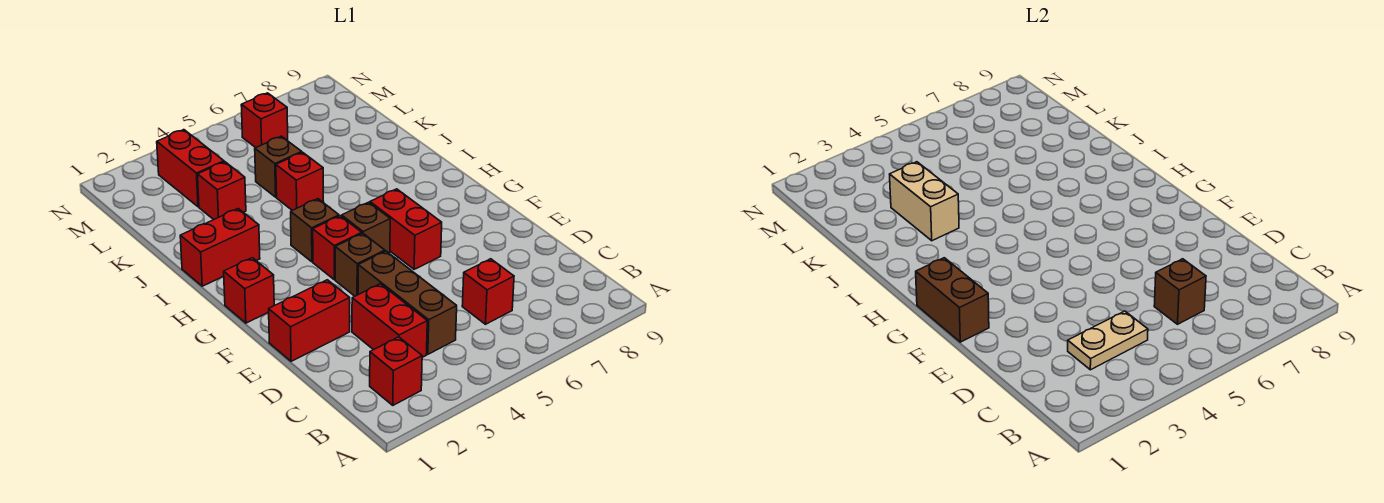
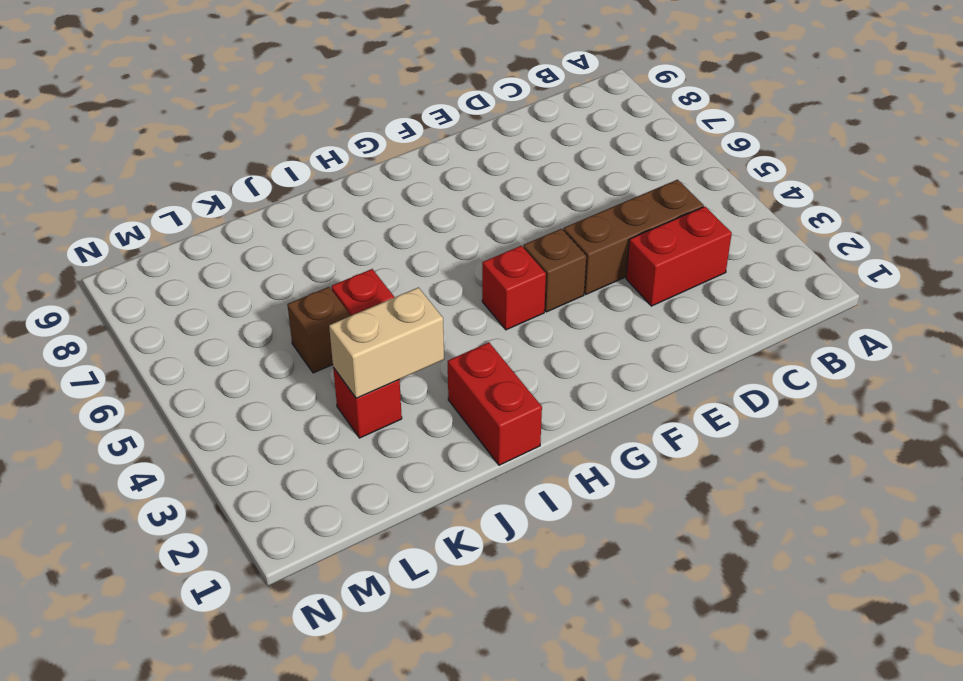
none -> red brick B2 level 1
none -> red brick C6 level 1
none -> red brick E1:E2 level 1

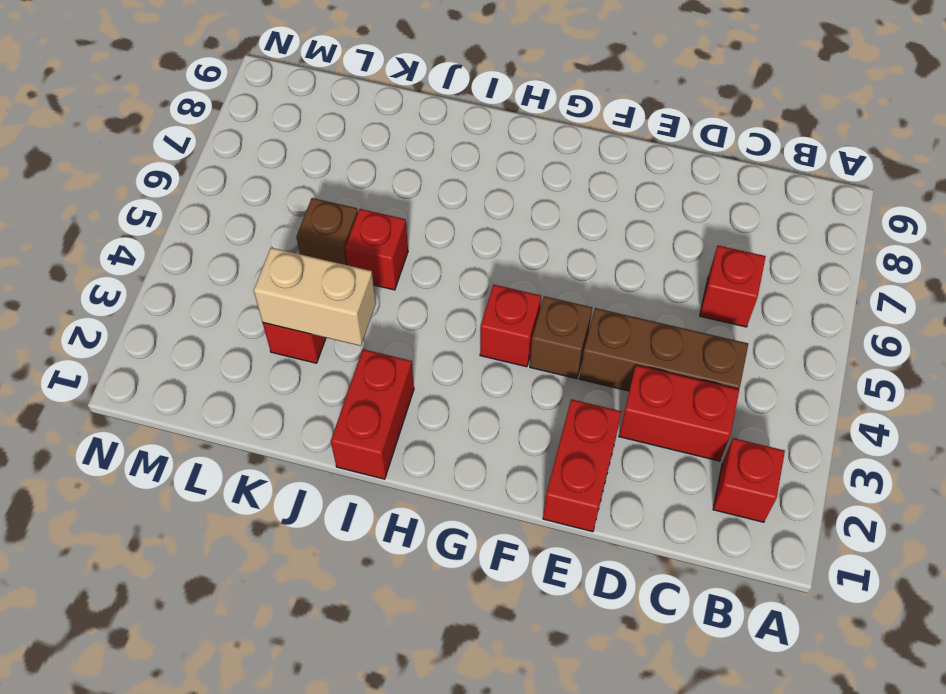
none -> red brick F6:G6 level 1
none -> red brick G1 level 1
none -> brown brick G5 level 1

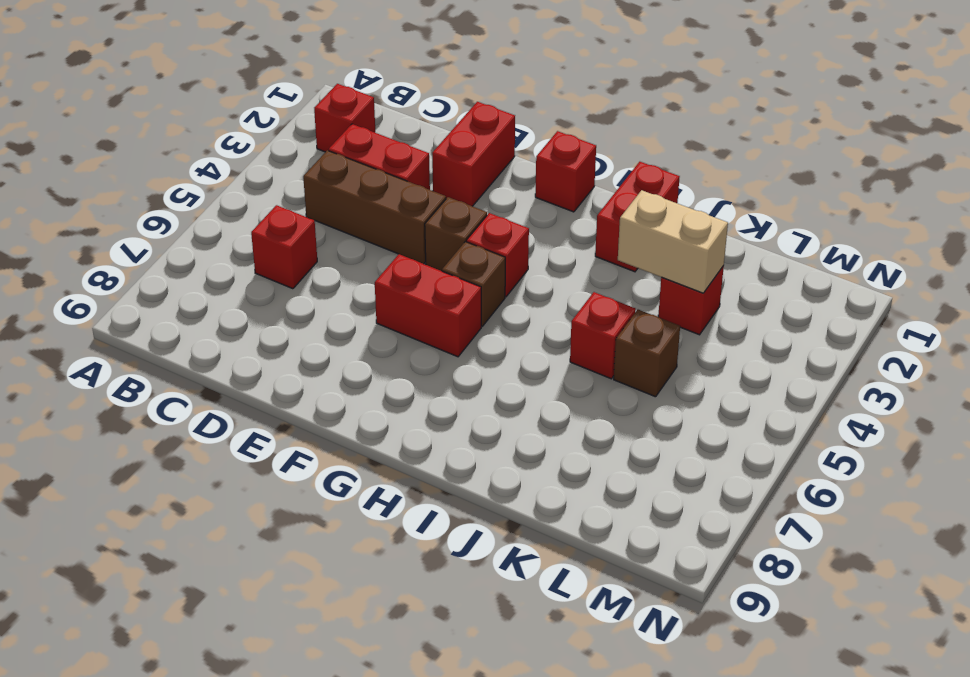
none -> brown brick H4 level 1
none -> red brick L3:M3 level 1
none -> red brick M6 level 1

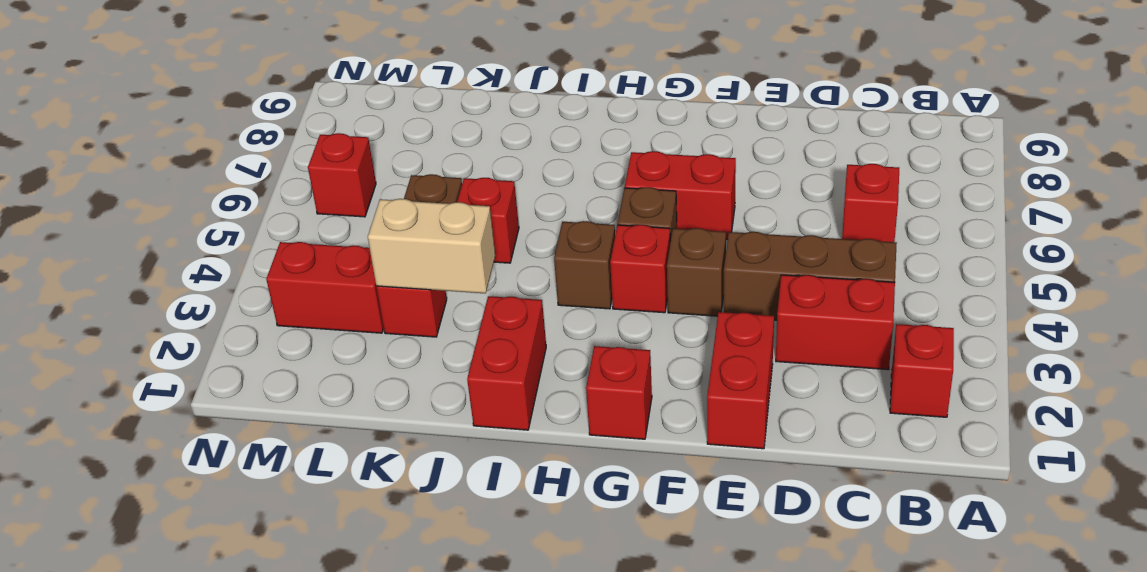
none -> tan plate C3:C4 level 2
none -> brown brick C6 level 2
none -> brown brick F1:G1 level 2

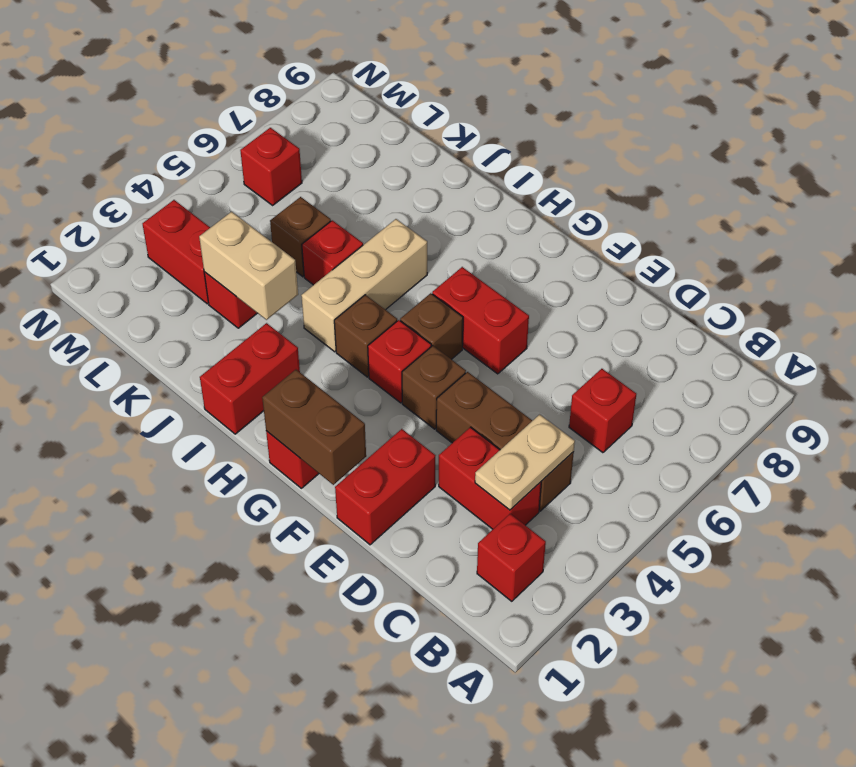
tan brick I4:I6 level 1 -> none
none -> brown brick C6 level 2

